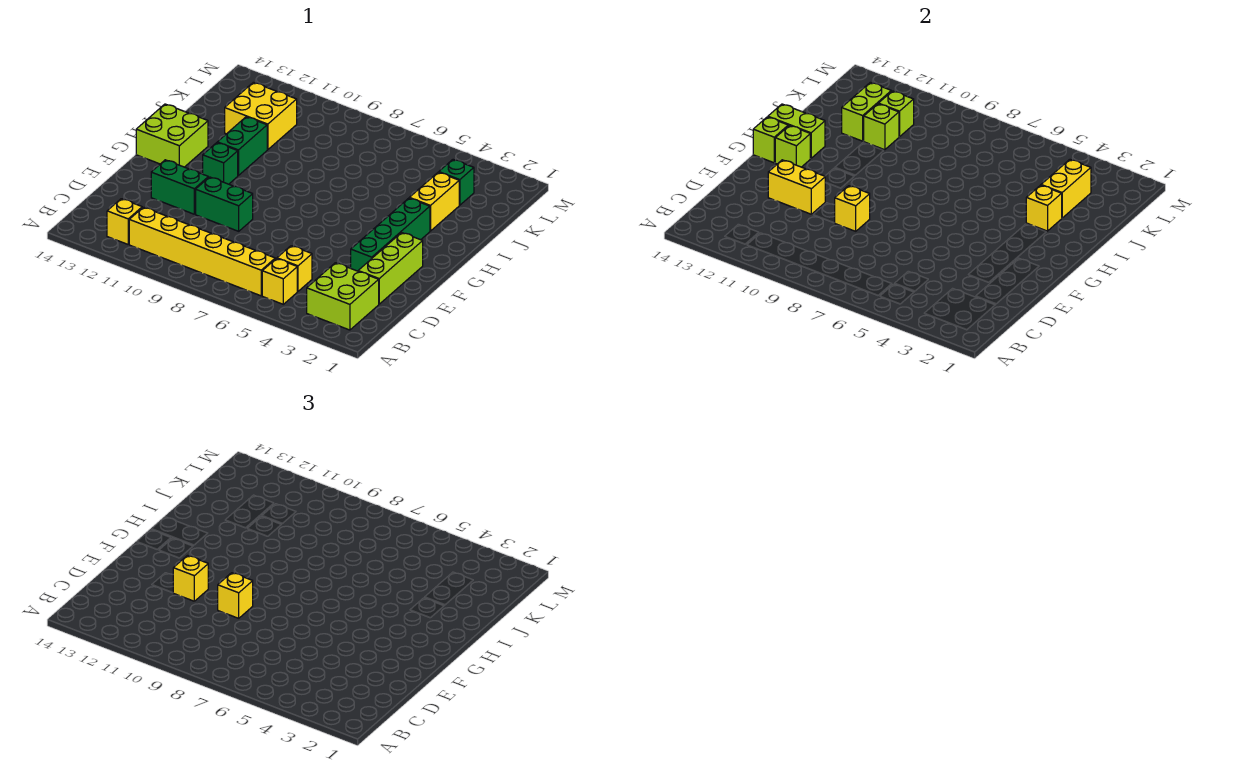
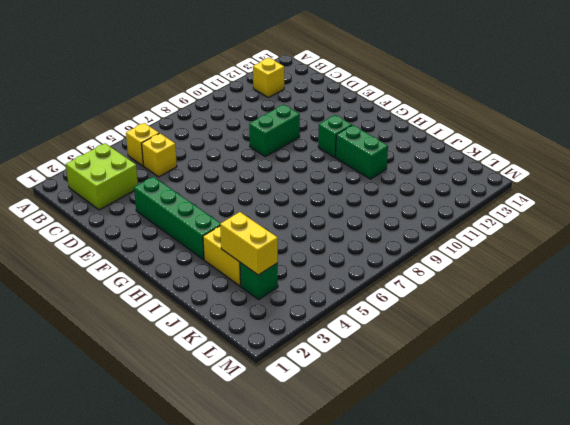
none -> yellow brick B6:B11 level 1
none -> lime brick D2:F2 level 1
none -> green brick E11:E12 level 1

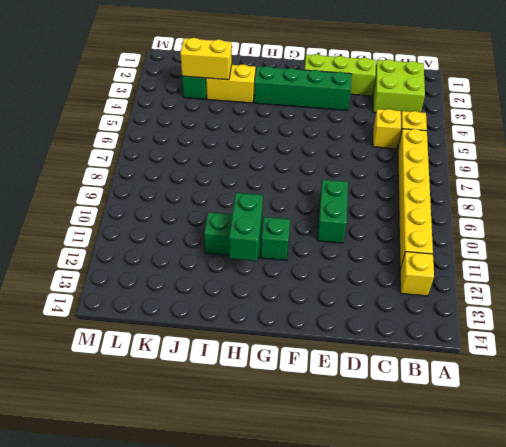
green brick H11:H12 level 2 -> green brick E11:E12 level 1
none -> lime brick G13:H14 level 1
none -> yellow brick J11:K12 level 1
none -> yellow brick E9 level 2

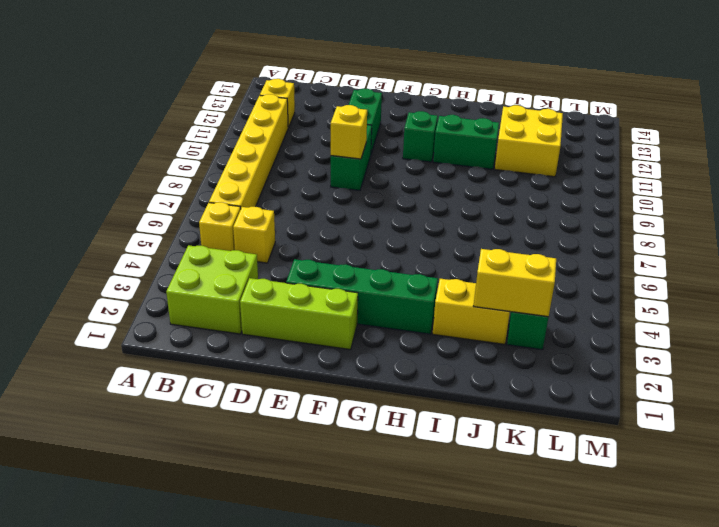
none -> lime brick G13:H14 level 1
none -> yellow brick E11:E12 level 2
none -> lime brick G13 level 2

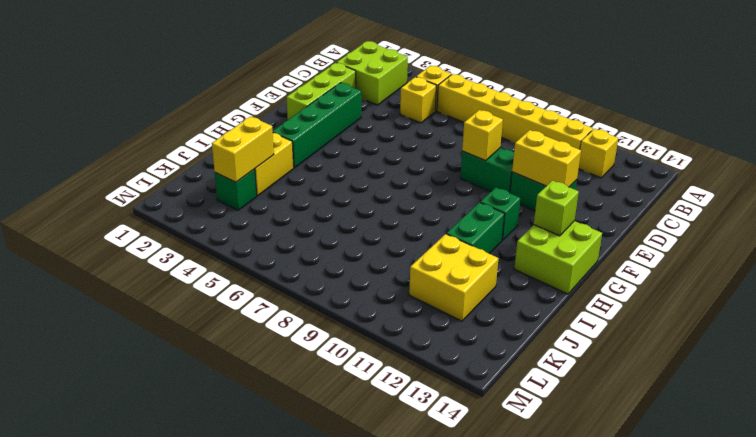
none -> lime brick G14 level 2
none -> lime brick H13:H14 level 2
none -> yellow brick I3 level 2

